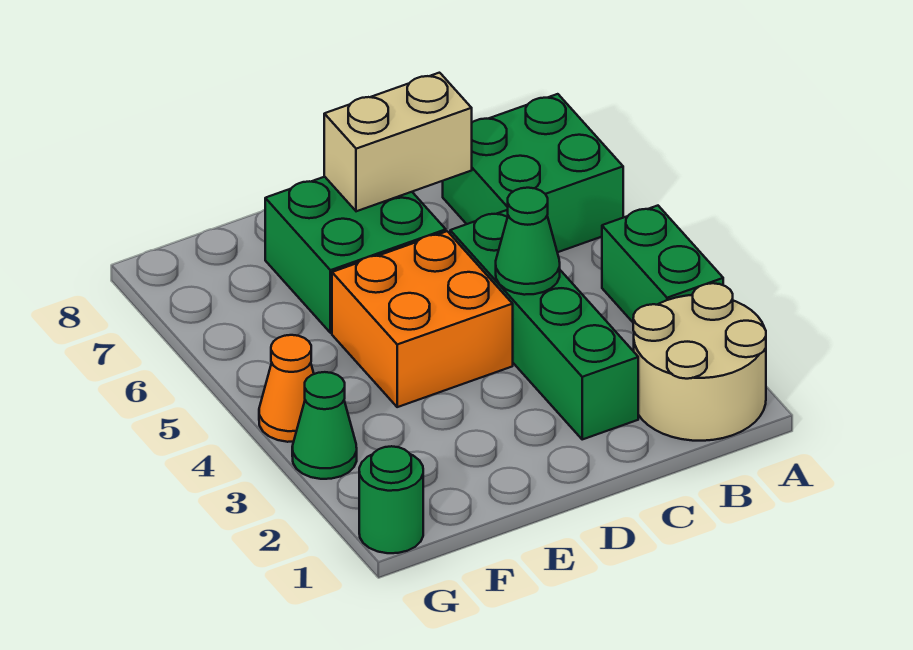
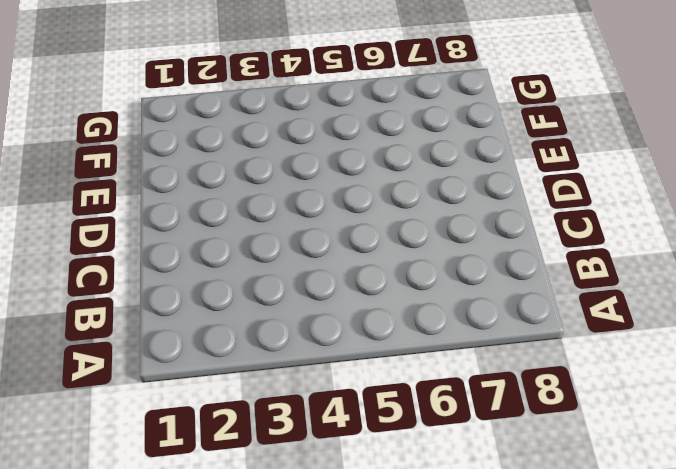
none -> tan round brick A1:B2 level 1
none -> green brick A3:A4 level 1

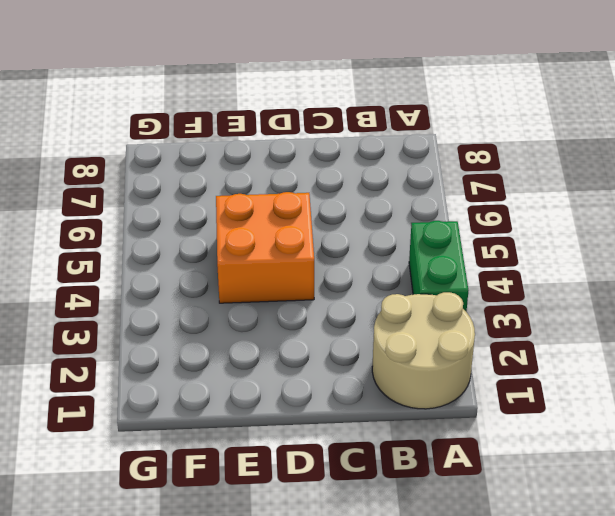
none -> green brick A6:B7 level 1
none -> green brick C2:C5 level 1

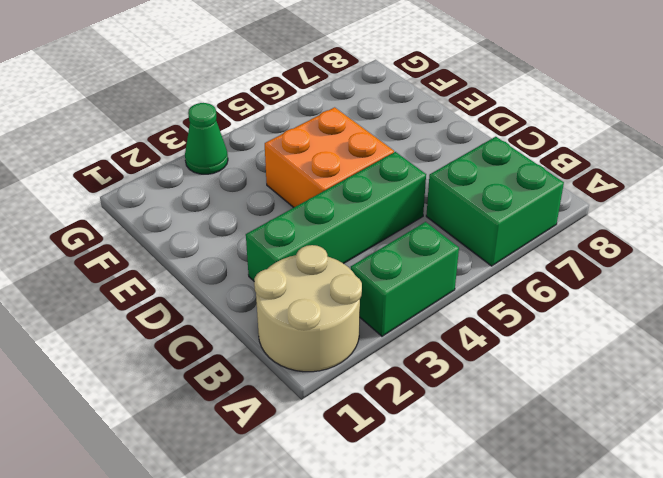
none -> green brick D6:E7 level 1
none -> green round brick G1 level 1

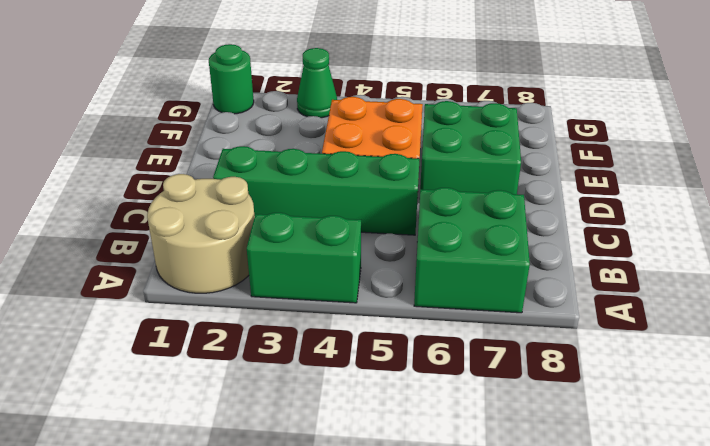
none -> orange cone G4 level 1
none -> green cone C4 level 2

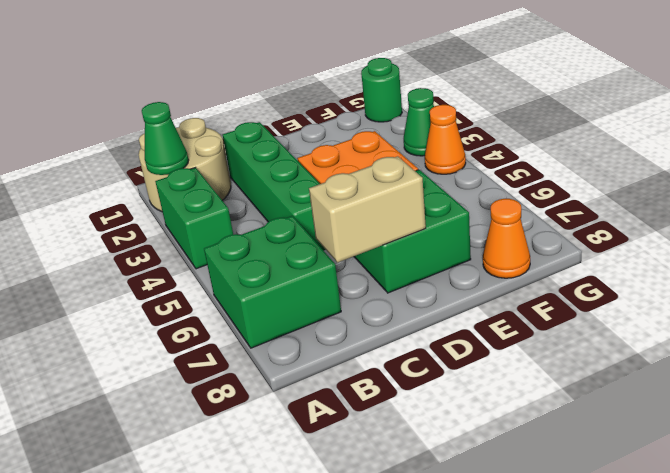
green cone A2 level 2 -> green cone C4 level 2
orange cone F8 level 1 -> none

